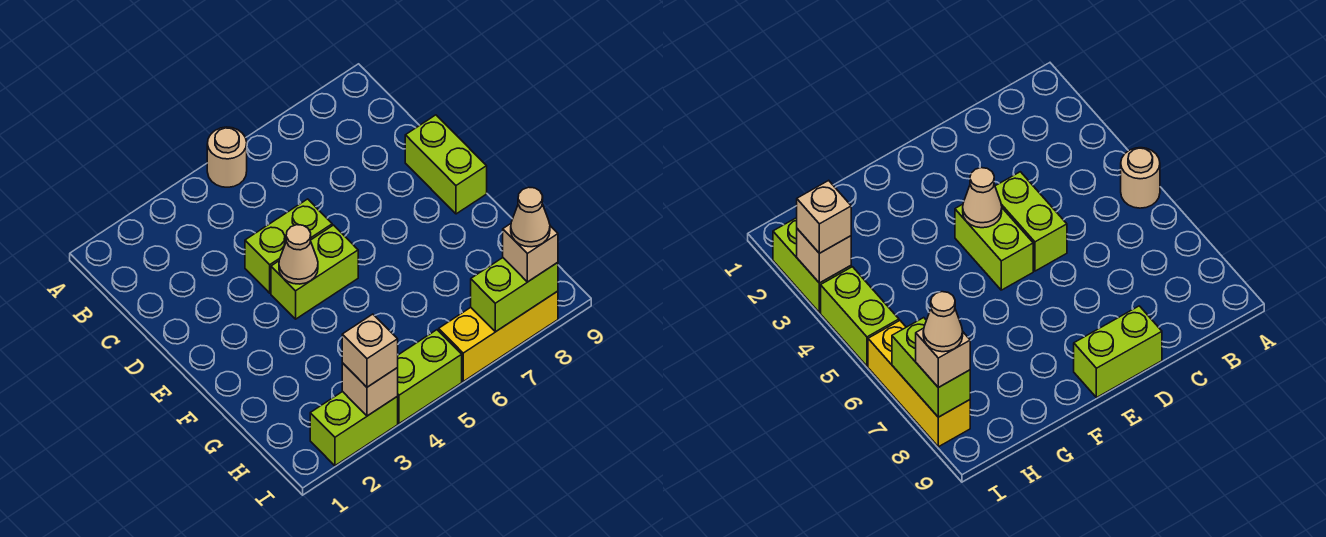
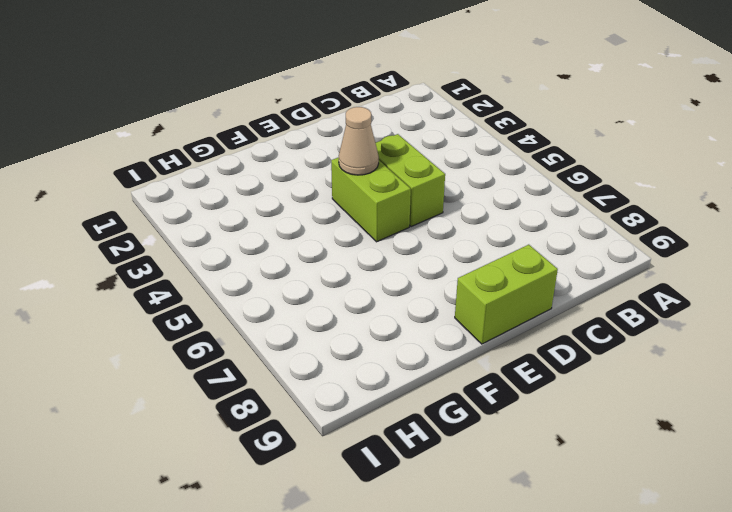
none -> tan round brick A5 level 1
none -> lime brick I2:I3 level 1
none -> lime brick I4:I5 level 1

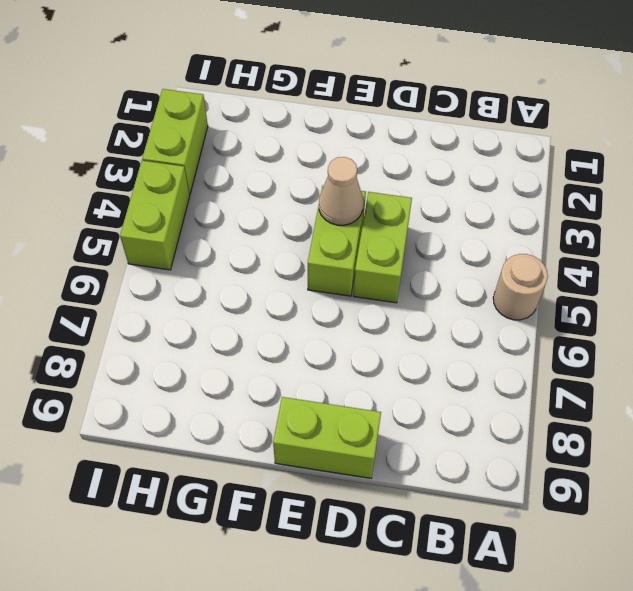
none -> yellow brick I6:I8 level 1
none -> tan brick I3 level 2
none -> lime brick I7:I8 level 2

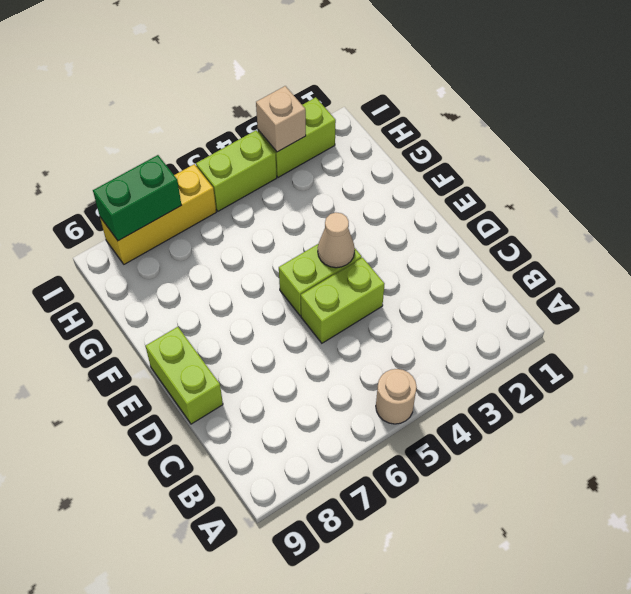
green brick I7:I8 level 2 -> lime brick I7:I8 level 2
none -> tan brick I3 level 3
none -> tan brick I8 level 3
none -> tan cone I8 level 4

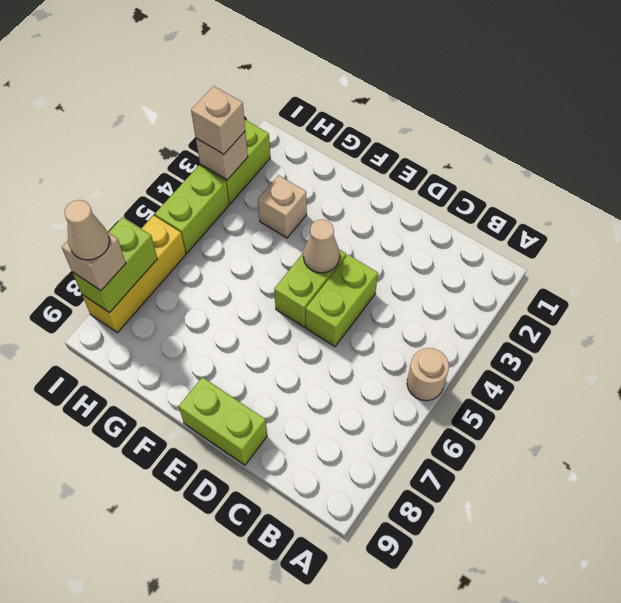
tan brick G3 level 1 -> none

